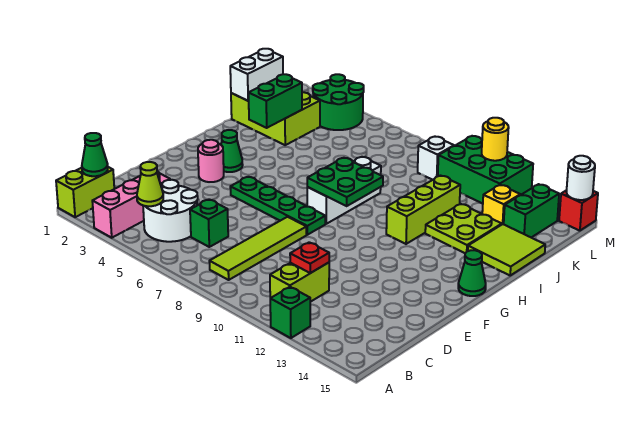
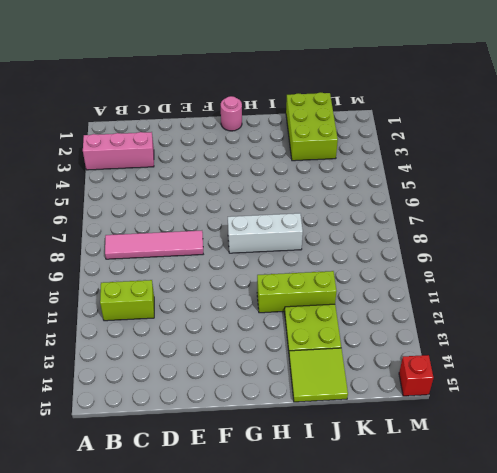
pink tile B8:E8 level 1 -> lime tile B8:E8 level 1
pink round brick G1 level 1 -> pink round brick F3 level 1
none -> lime brick A1:B1 level 1
none -> green brick A12 level 1
none -> white round brick B4:C5 level 1
none -> green brick C6 level 1

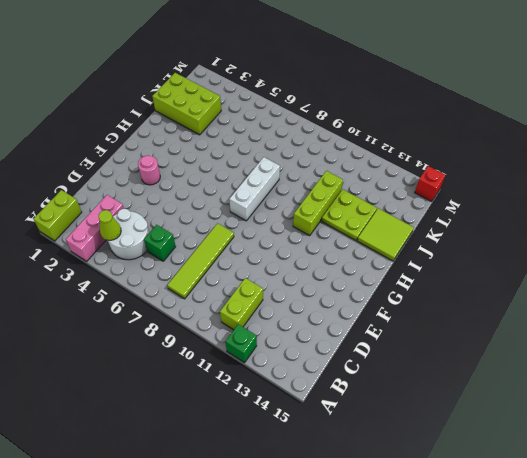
none -> green plate F5:F8 level 1
none -> green cone G3 level 1
none -> green cone G15 level 1
none -> yellow brick K13 level 1

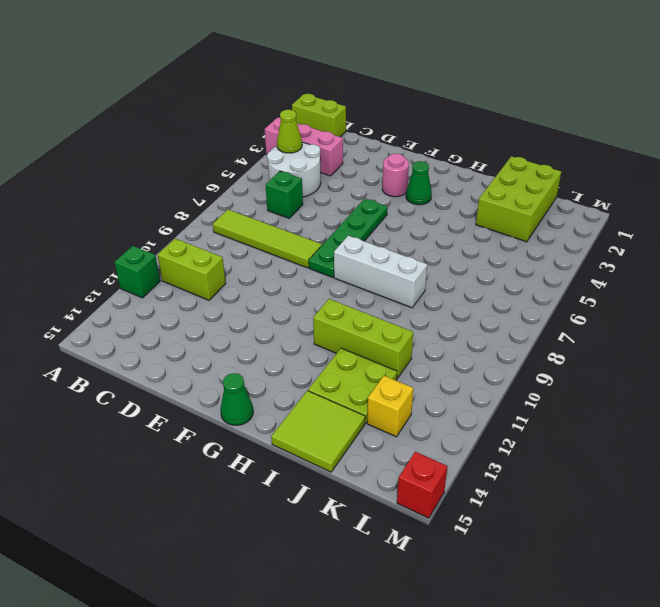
none -> green brick K14:L14 level 1
none -> green round brick L3:M4 level 1
none -> white brick L9 level 1
none -> green brick L10:M12 level 1

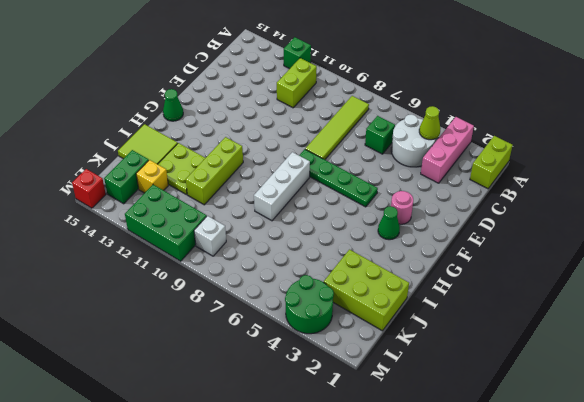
none -> green cone B1 level 2
none -> red plate C11 level 2
none -> green plate G8:H9 level 2
none -> green brick I3:J3 level 2

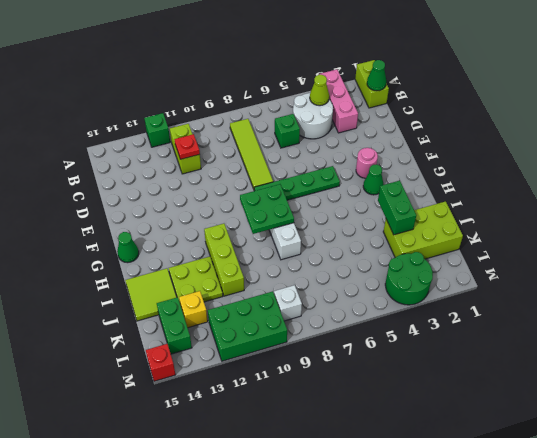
none -> white brick J1:K1 level 2
none -> yellow round brick M11 level 2
none -> white round brick M15 level 2

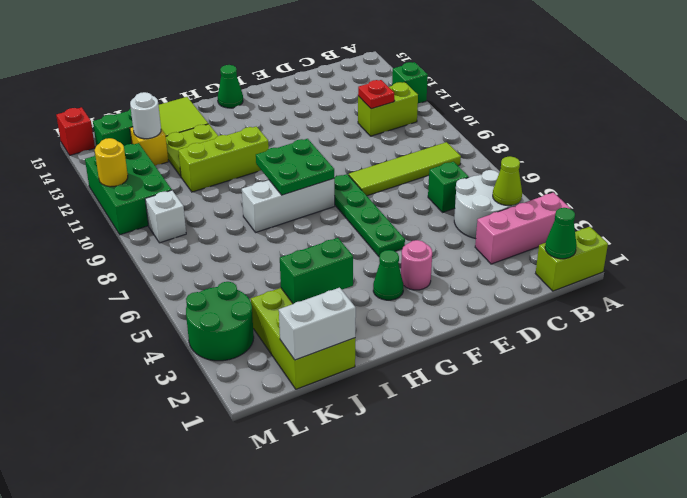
white round brick K13 level 2 -> white round brick M15 level 2

